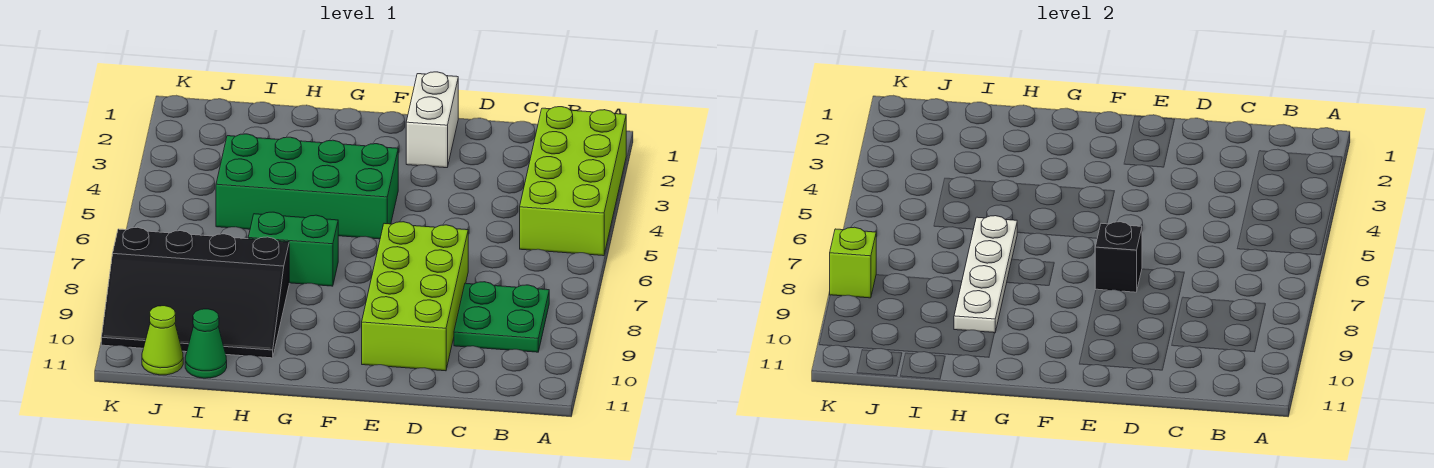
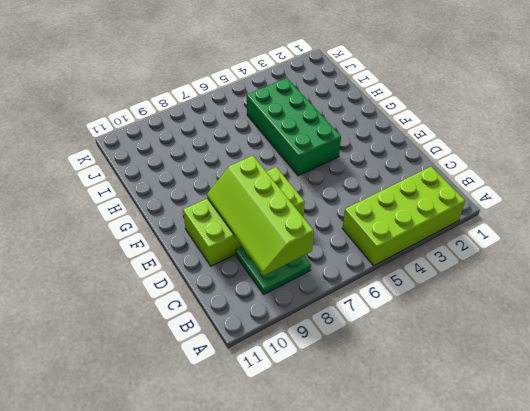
lime slope B8:E9 level 2 top 8 -> none
none -> white brick E1:E2 level 1
none -> green brick G7:H7 level 1
none -> black slope H8:K10 level 1 top 8

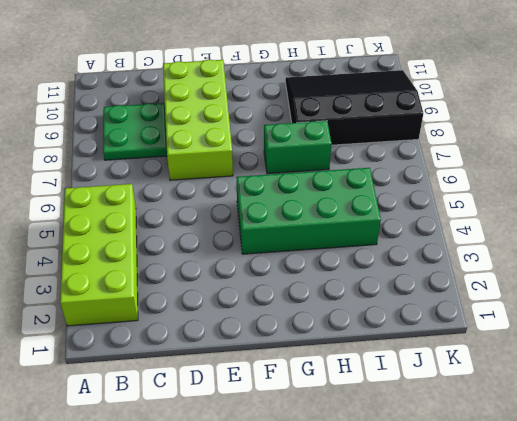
none -> white brick E1:E2 level 1
none -> green cone I11 level 1
none -> lime cone J11 level 1

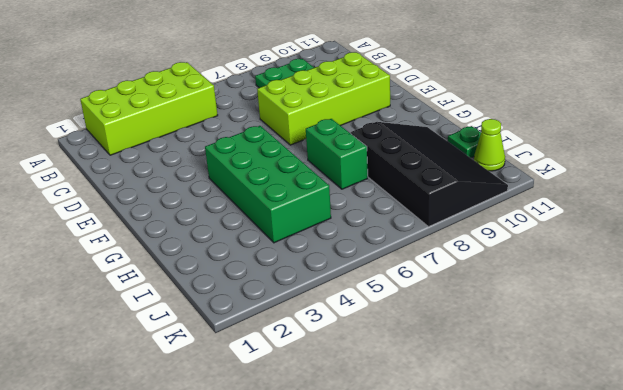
green plate I11 level 1 -> green cone I11 level 1
none -> white brick E1:E2 level 1
none -> black brick E7 level 2
none -> white plate H6:H9 level 2

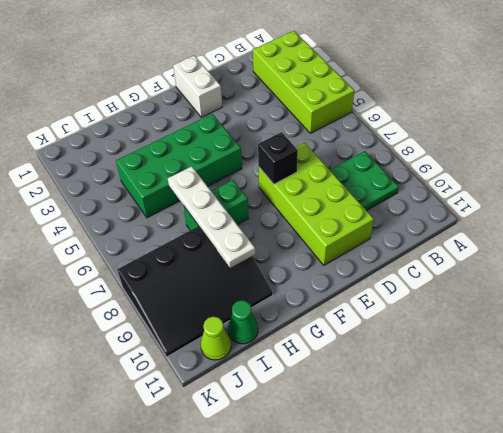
none -> lime brick K8 level 2

